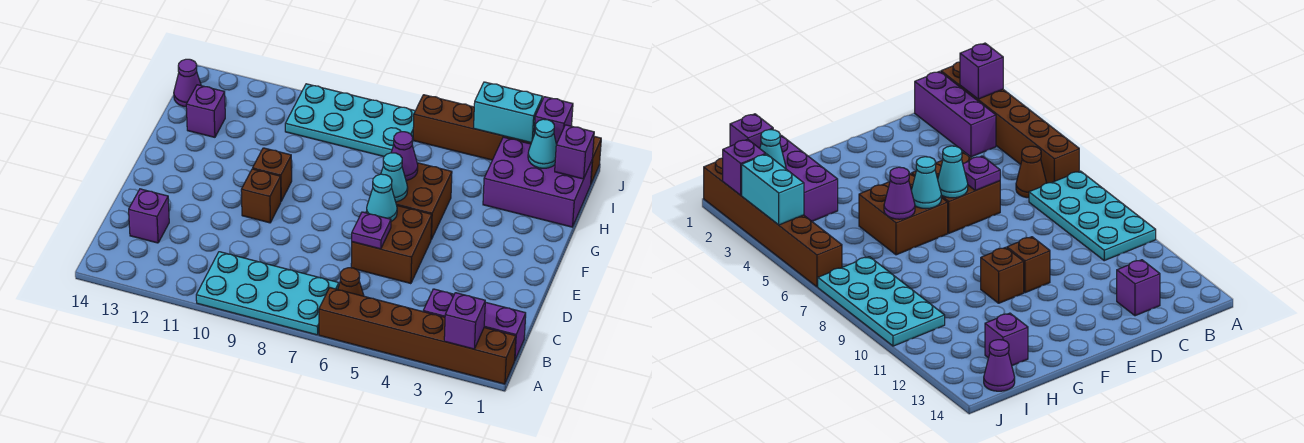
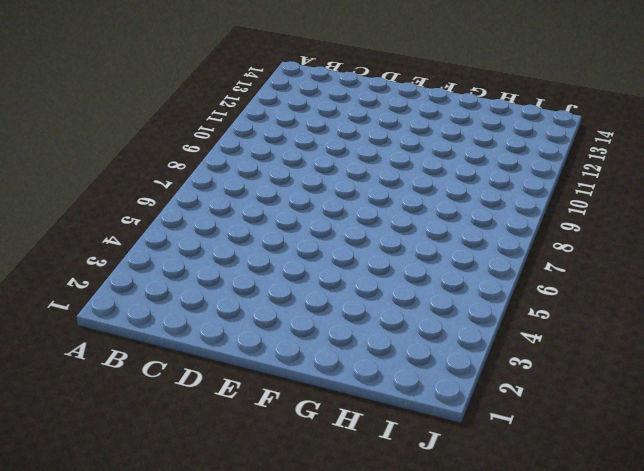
none -> brown brick A1:A6 level 1
none -> cyan plate A7:B10 level 1
none -> purple brick B1:B3 level 1

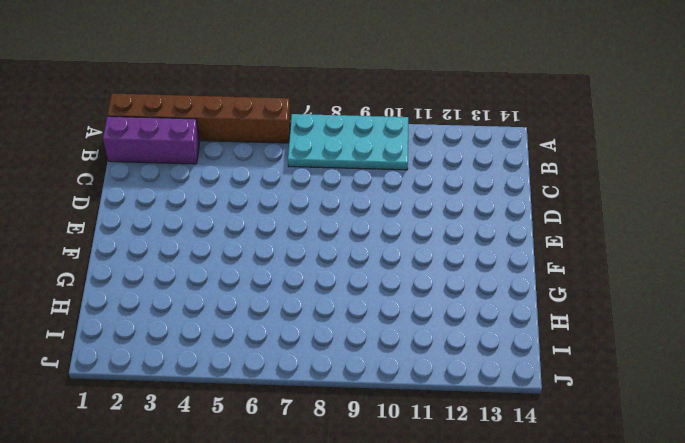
none -> brown cone B6 level 1
none -> purple brick C13 level 1
none -> brown brick D5:E6 level 1

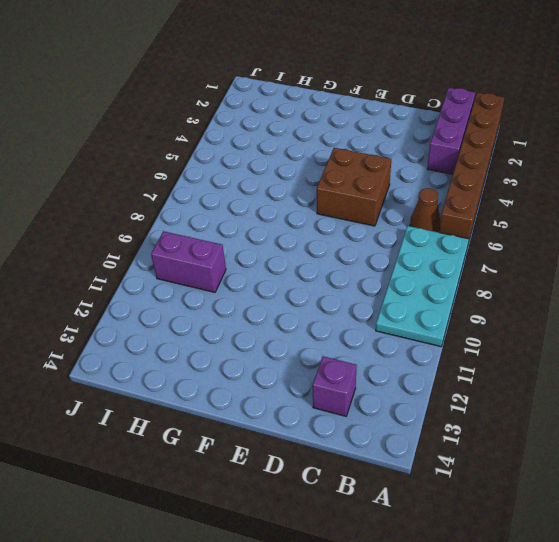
purple brick H10:I10 level 1 -> cyan plate I7:J10 level 1
none -> brown brick E10 level 1
none -> brown brick F5:G6 level 1
none -> brown brick F10 level 1

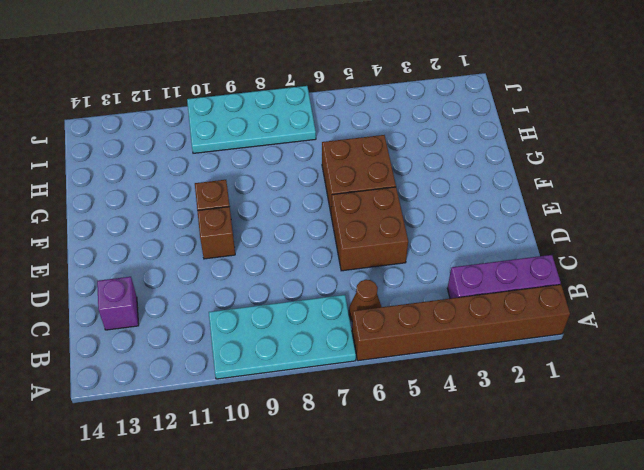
none -> purple brick H1:I3 level 1
none -> purple brick H13 level 1
none -> purple cone I14 level 1

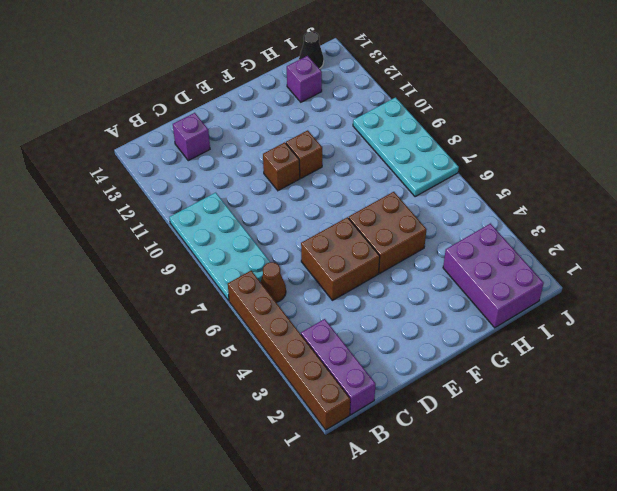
black cone I14 level 1 -> purple cone I14 level 1
none -> brown brick J1:J6 level 1
none -> purple brick A2 level 2
none -> purple plate D6 level 2

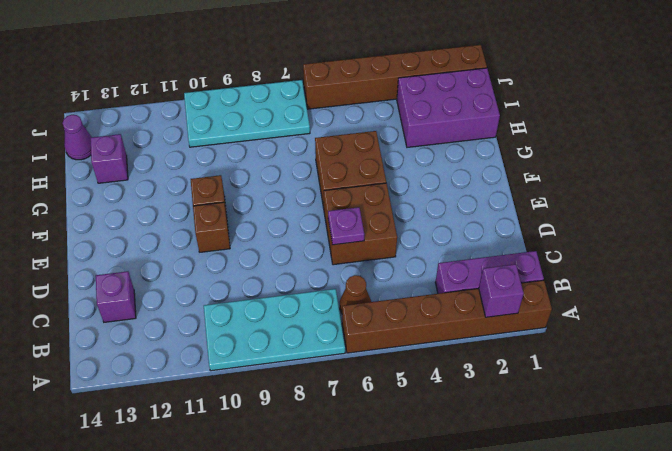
none -> cyan cone E6 level 2
none -> cyan cone F6 level 2
none -> purple cone G6 level 2

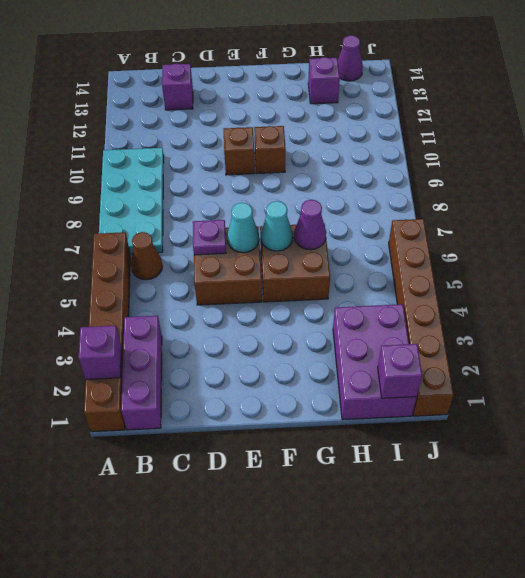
none -> cyan plate I7:J10 level 1
none -> cyan cone I2 level 2
none -> purple brick J2 level 2

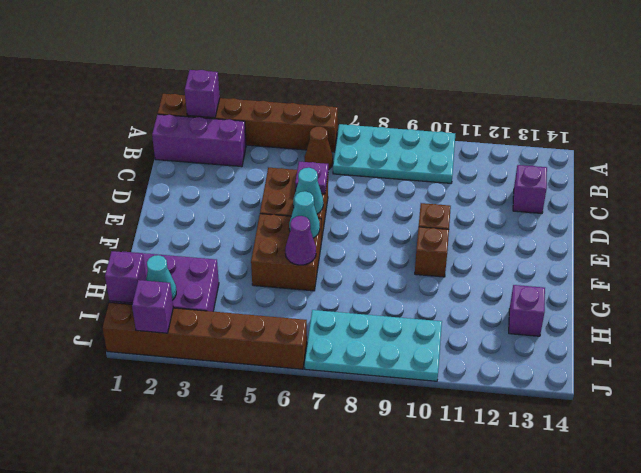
none -> purple cone I14 level 1
none -> cyan brick J3:J4 level 2

